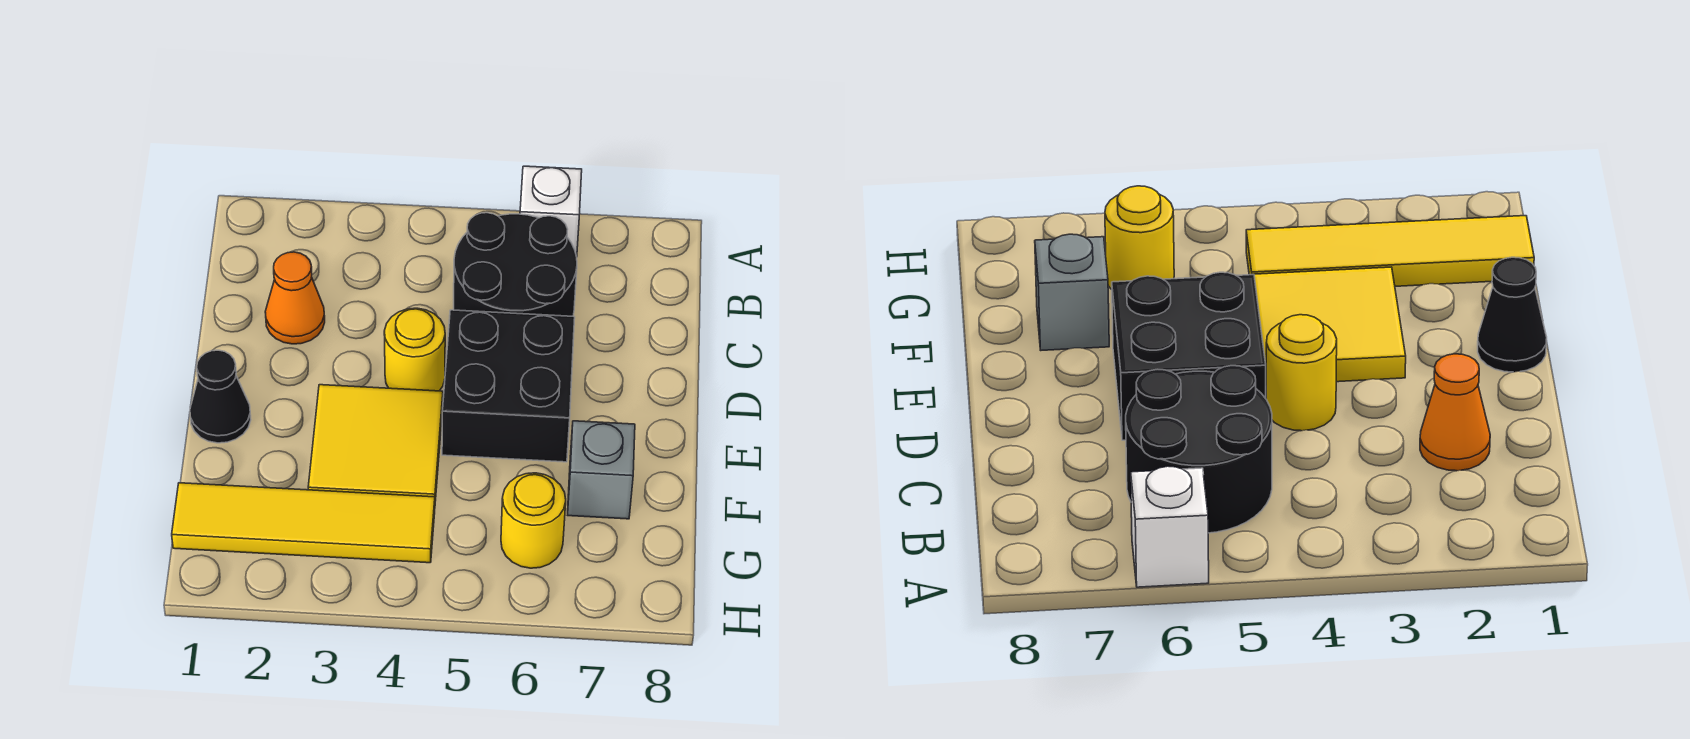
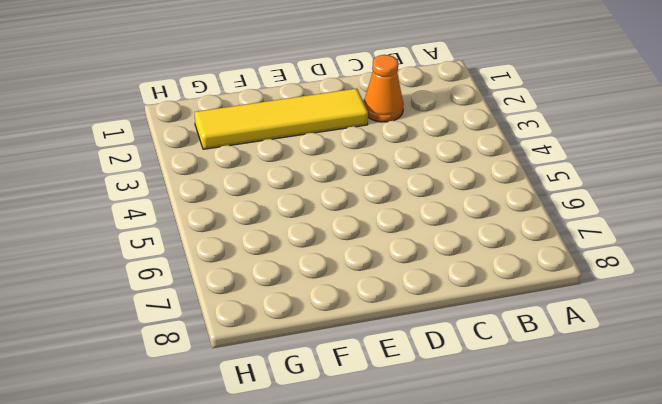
yellow tile D2:G2 level 1 -> yellow tile G1:G4 level 1
none -> white brick A6 level 1
none -> black round brick B5:C6 level 1

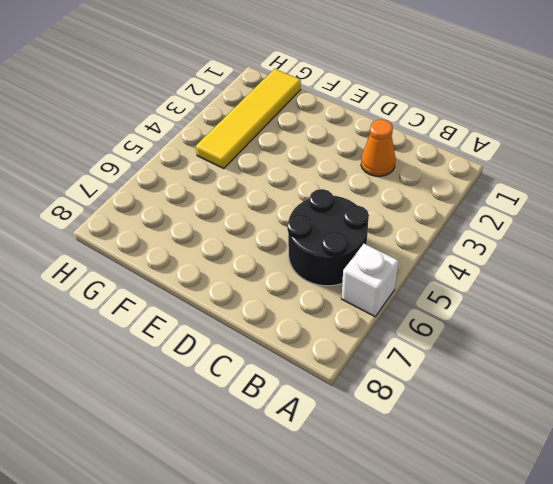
none -> yellow round brick D4 level 1
none -> black brick D5:E6 level 1

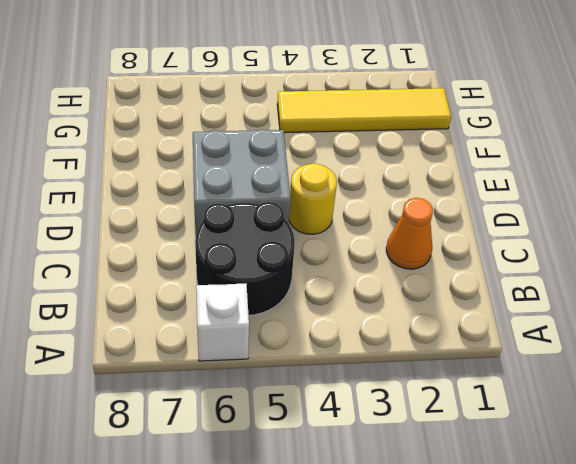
grey brick D5:E6 level 1 -> black brick D5:E6 level 1
none -> black cone E1 level 1
none -> yellow tile E3:F4 level 1

